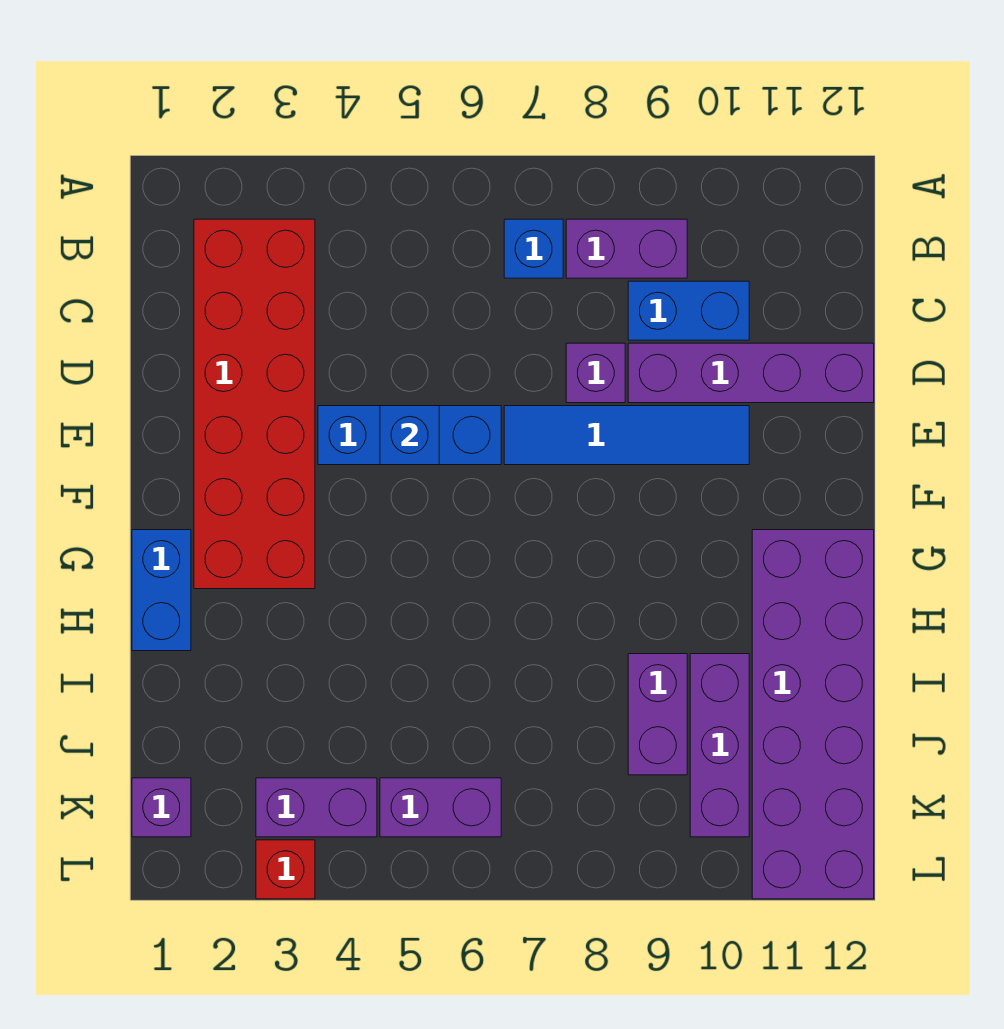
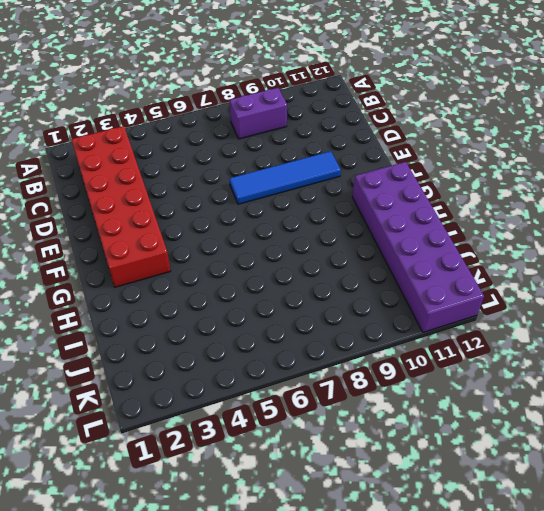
none -> blue brick B7 level 1
none -> blue brick C9:C10 level 1
none -> purple brick D8 level 1

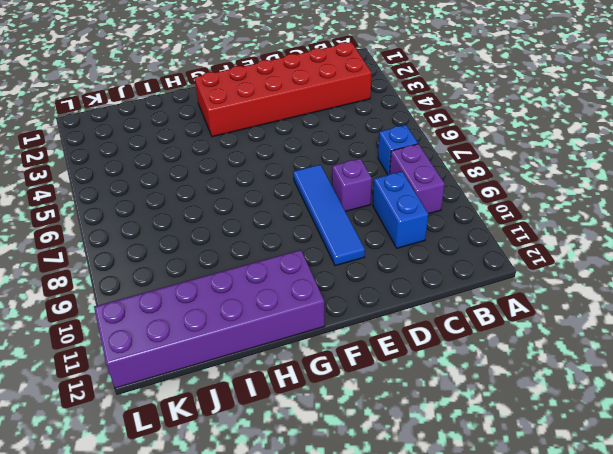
none -> purple brick D9:D12 level 1
none -> blue brick E4:E6 level 1
none -> blue brick G1:H1 level 1

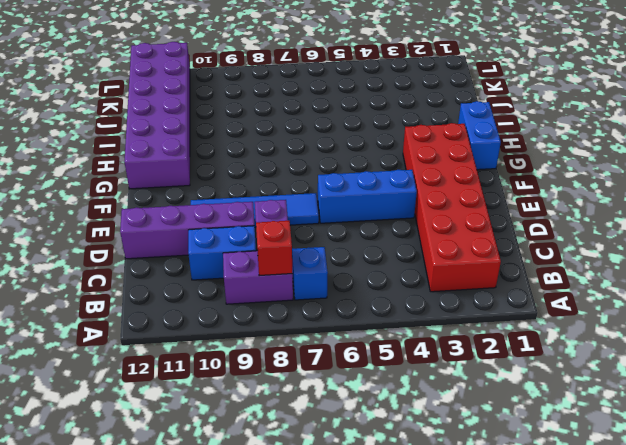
red brick B8 level 2 -> red brick L3 level 1
none -> purple brick I9:J9 level 1
none -> purple brick I10:K10 level 1
none -> purple brick K1 level 1

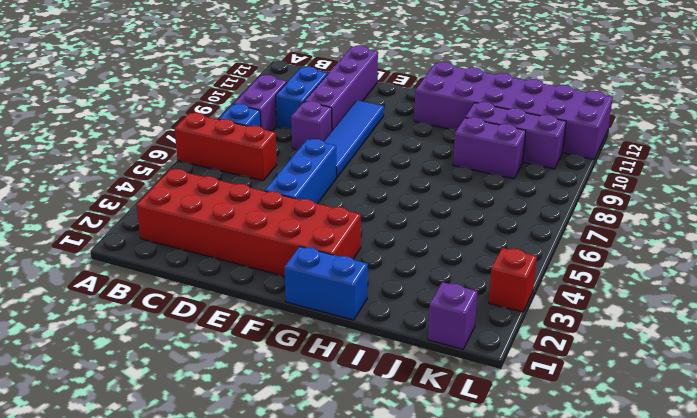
red brick A6:C6 level 1 -> none
none -> purple brick K3:K4 level 1
none -> purple brick K5:K6 level 1
none -> blue brick E5 level 2

